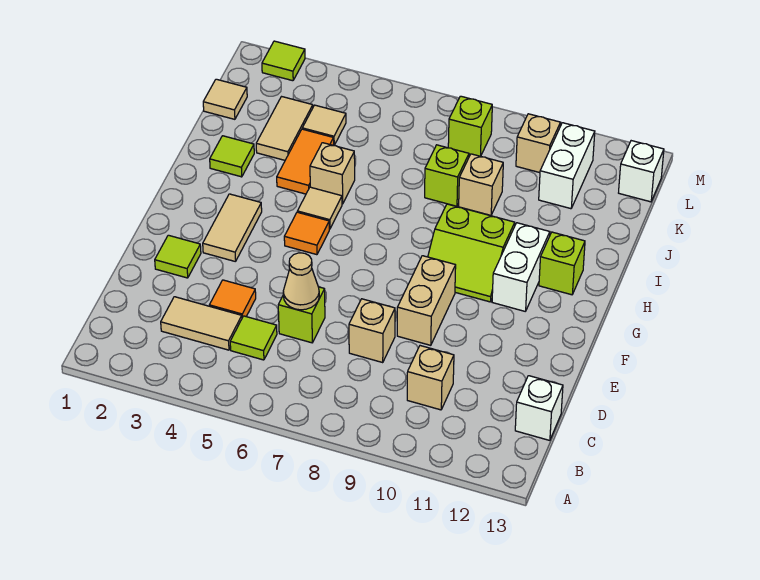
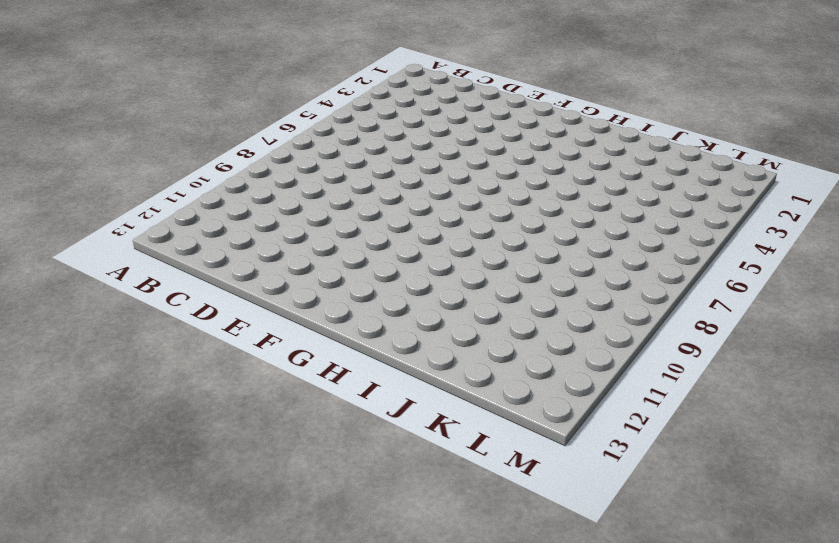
none -> tan tile C3:C4 level 1
none -> lime tile C5 level 1
none -> tan brick C10 level 1

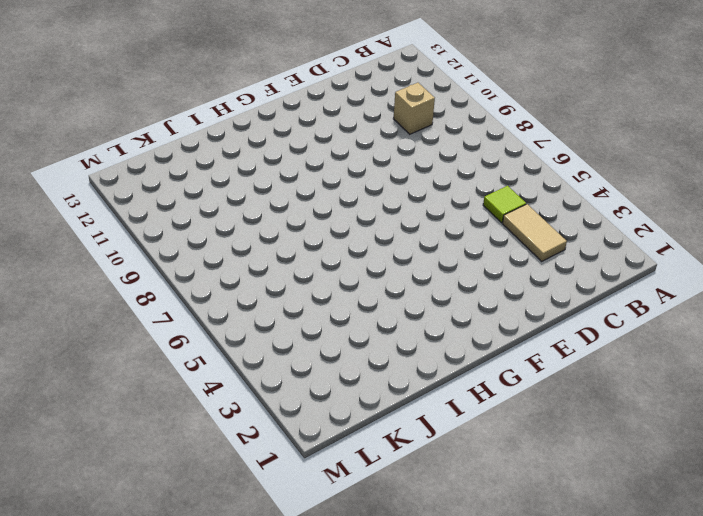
none -> white brick C13 level 1
none -> orange tile D4 level 1
none -> lime brick D6 level 1

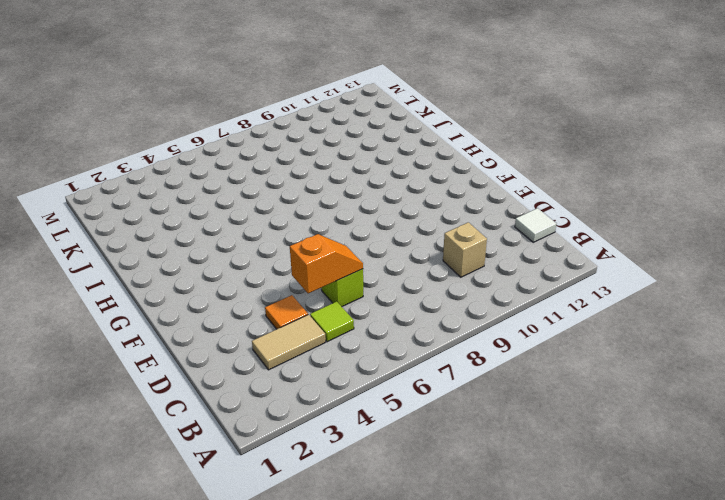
white tile C13 level 1 -> white brick C13 level 1
orange slope D5:D6 level 2 top 5 -> tan cone D6 level 2
none -> tan brick D8 level 1
none -> lime tile E2 level 1
none -> tan brick E9:F9 level 1

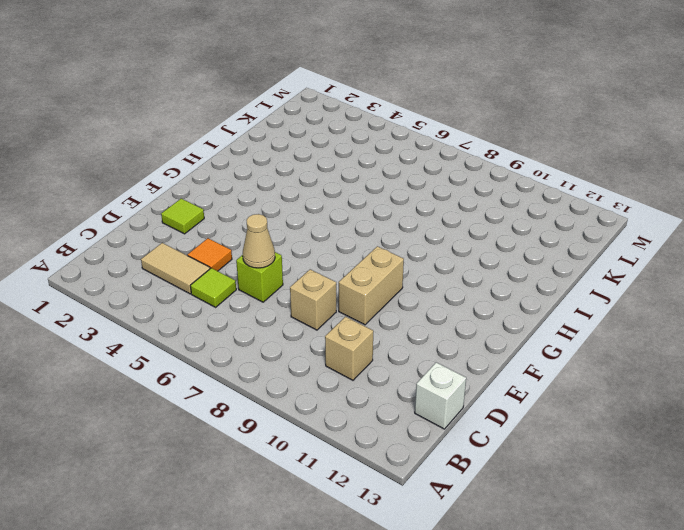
none -> tan tile F3:G3 level 1
none -> orange tile G5 level 1
none -> lime slope G9:H10 level 1 top H

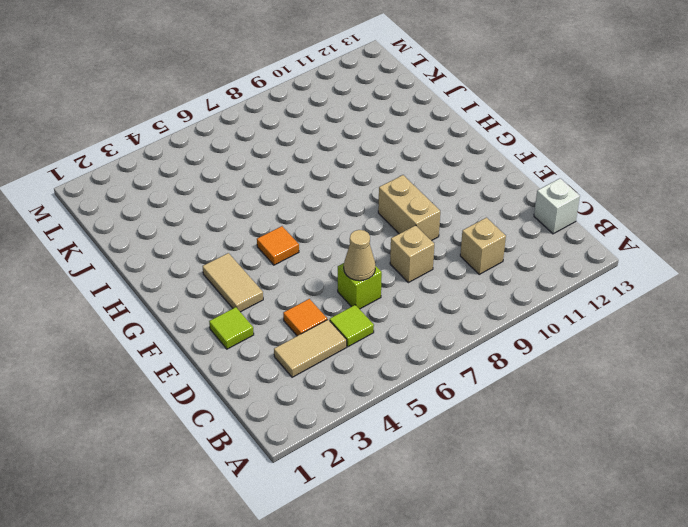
none -> lime slope G9:H10 level 1 top H
none -> white brick G11:H11 level 1
none -> tan tile H5 level 1

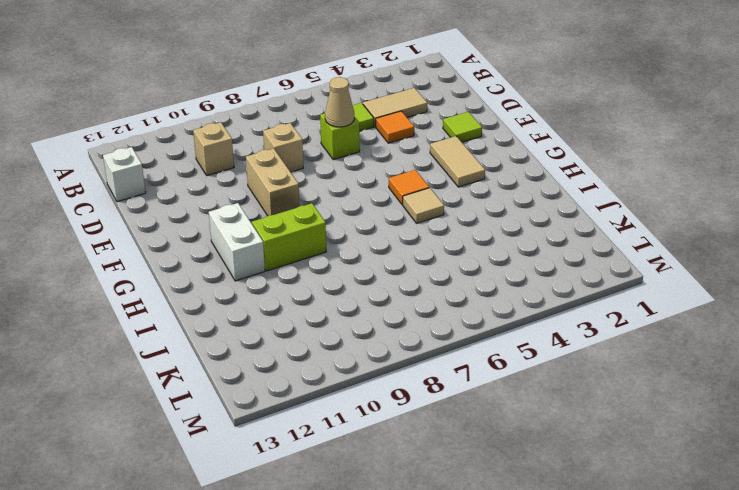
none -> lime brick H12 level 1
none -> lime tile I2 level 1
none -> orange tile I4:J4 level 1

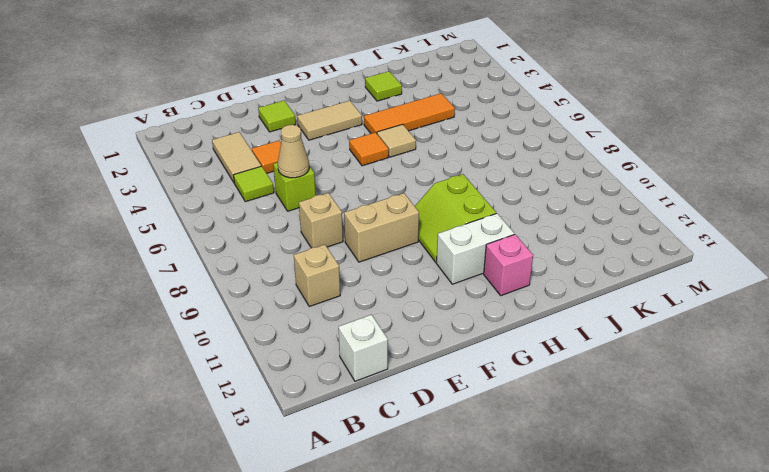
orange tile H4:J4 level 1 -> orange tile I4:J4 level 1
pink brick H12 level 1 -> lime brick H12 level 1
none -> tan brick I5 level 1
none -> tan tile J3:K3 level 1
none -> lime brick J8 level 1

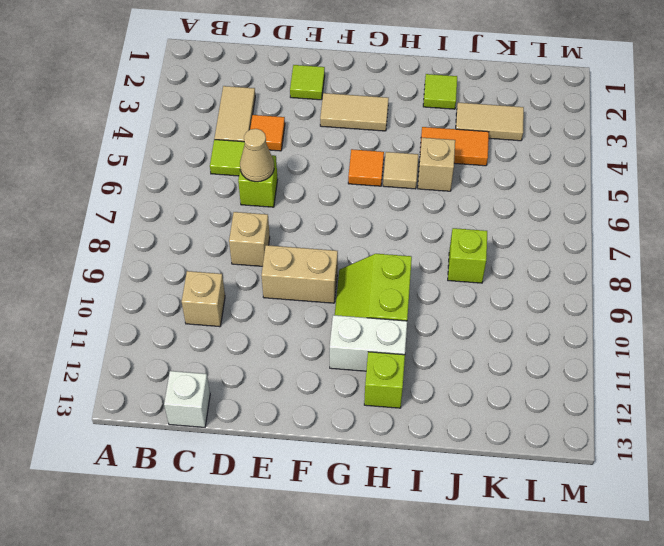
none -> tan brick J9 level 1
none -> tan tile K1 level 1
none -> tan tile K4 level 1

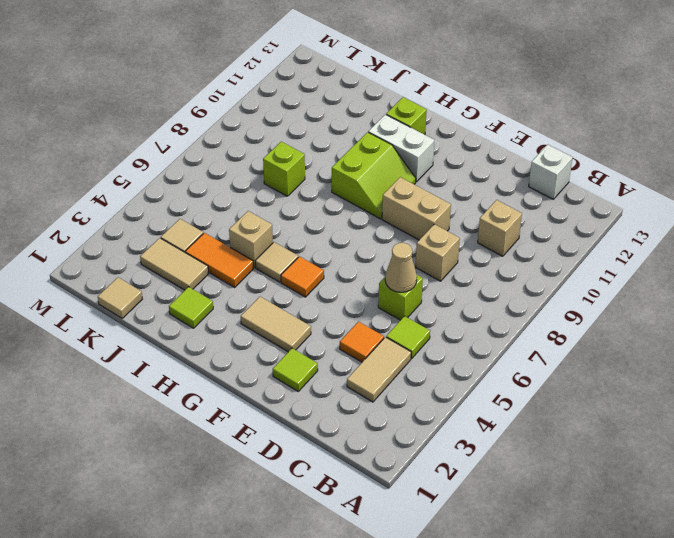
none -> tan brick J9 level 1
none -> white brick K11:L11 level 1
none -> lime brick L8 level 1

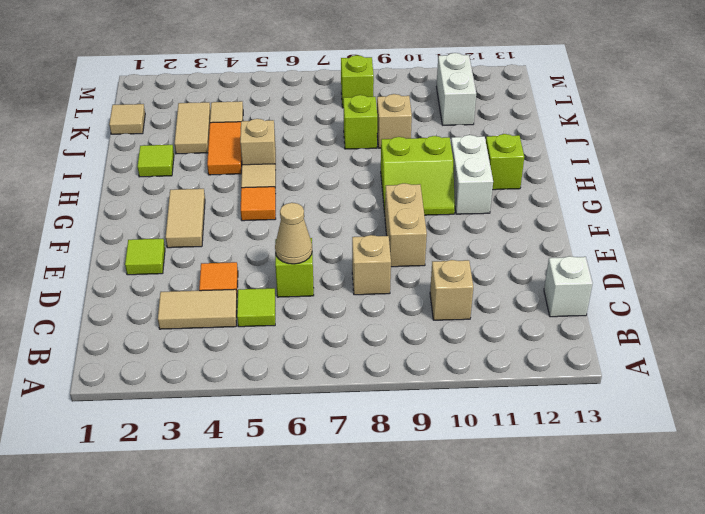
none -> tan brick L10 level 1
none -> white brick L13 level 1
none -> lime tile M2 level 1

